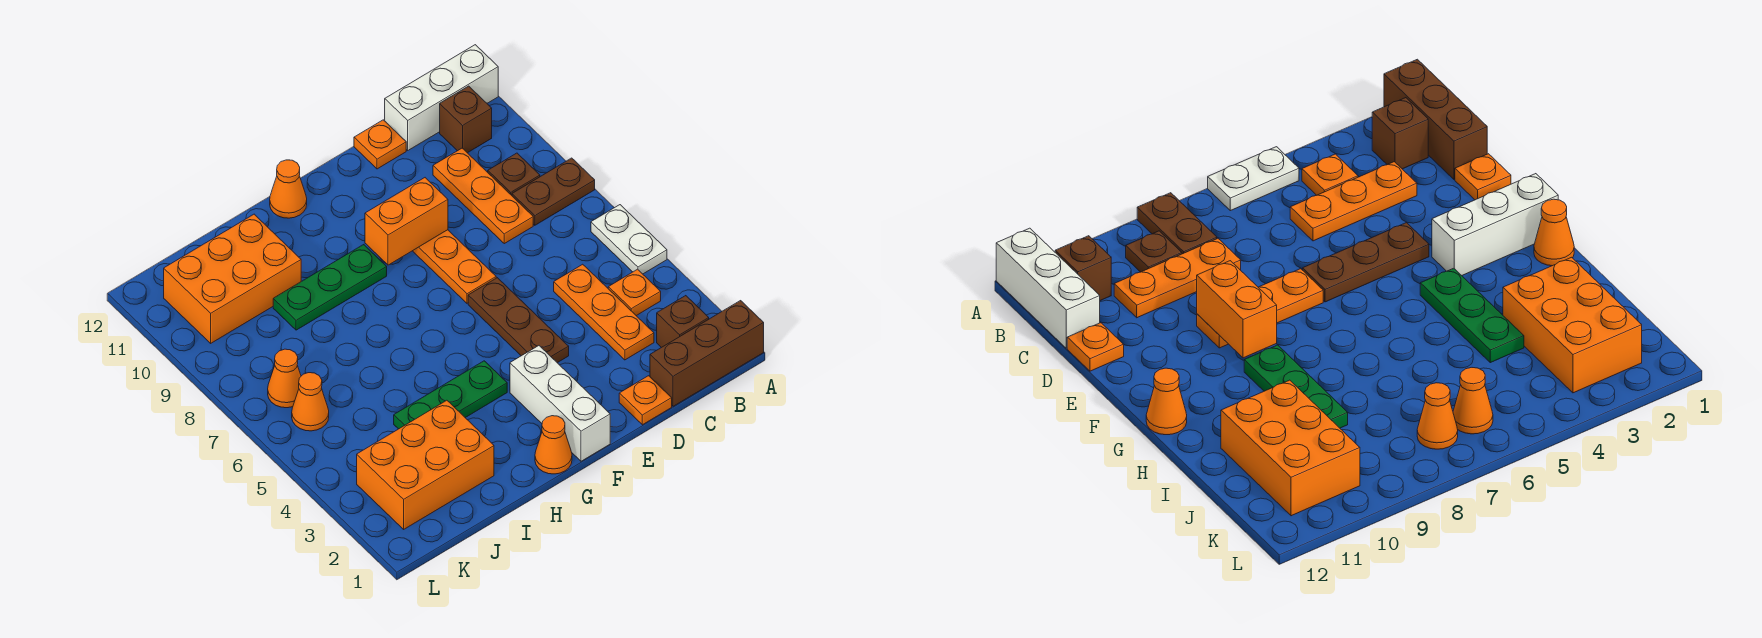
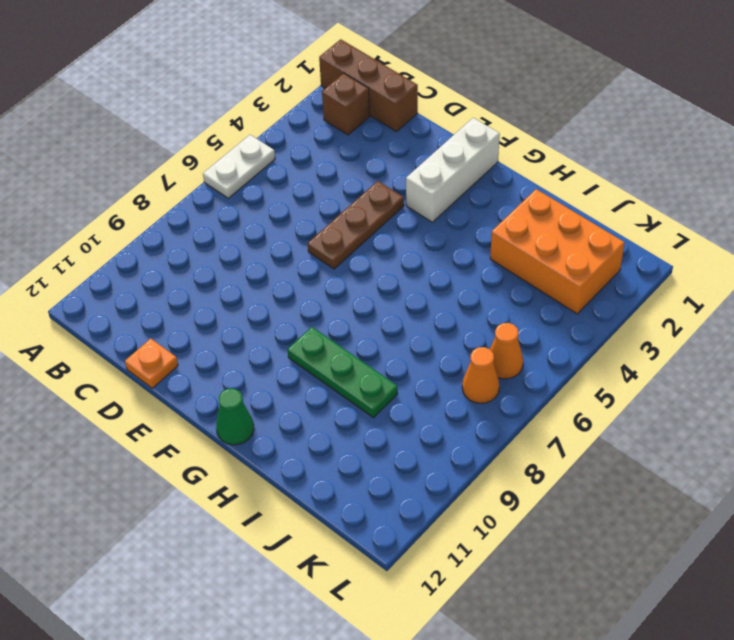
green cone G12 level 1 -> orange cone G12 level 1
none -> brown plate A8:B8 level 1
none -> white brick A12:C12 level 1
none -> orange plate B4 level 1

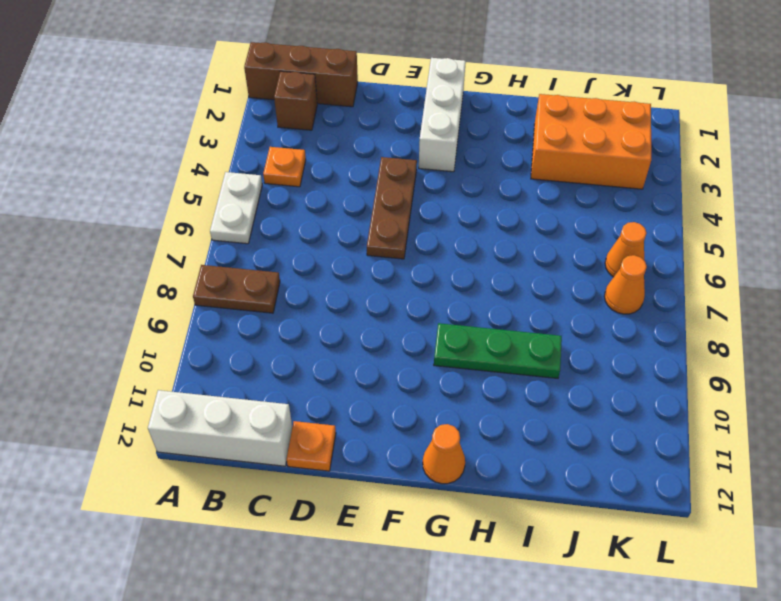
none -> brown plate B9 level 1
none -> brown brick B11 level 1
none -> orange plate C3:C5 level 1

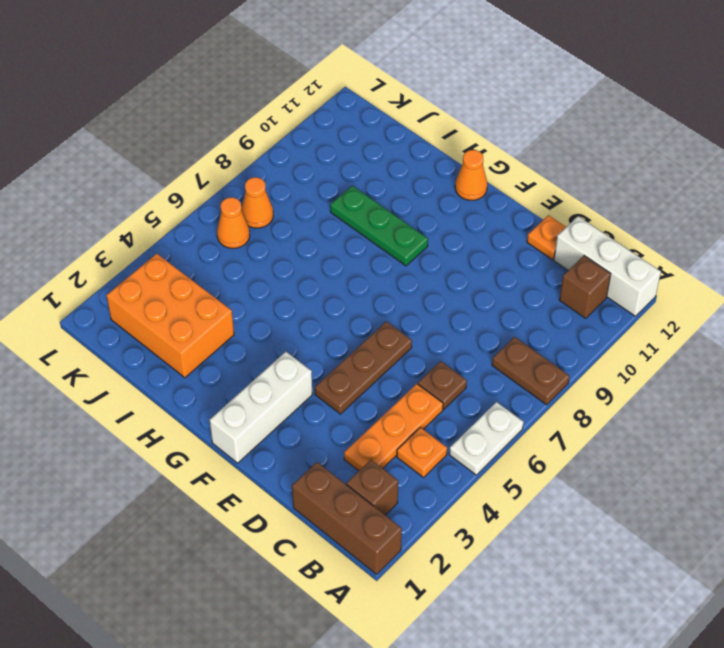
brown plate C6 level 1 -> brown plate B9 level 1
none -> orange plate C8:C10 level 1
none -> orange plate D1 level 1
none -> orange plate E7:E9 level 1

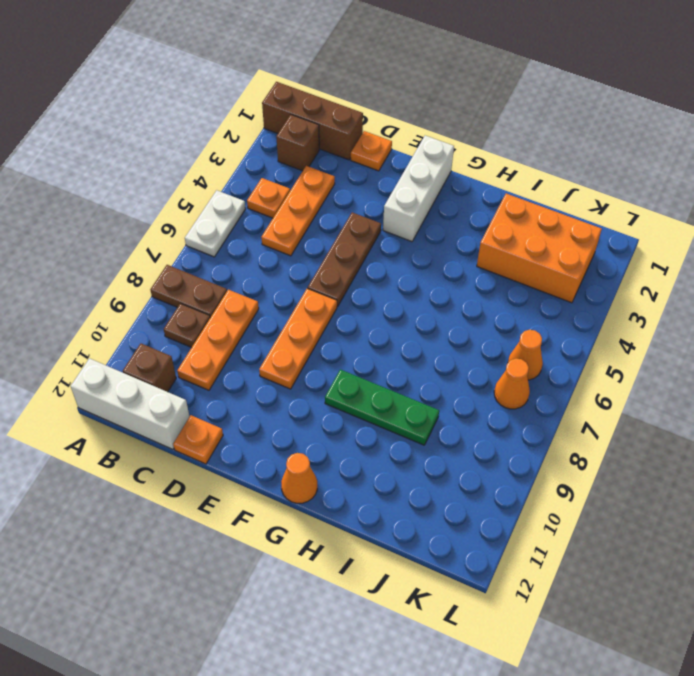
none -> orange cone G1 level 1
none -> green plate G4:I4 level 1
none -> orange brick I10:K11 level 1

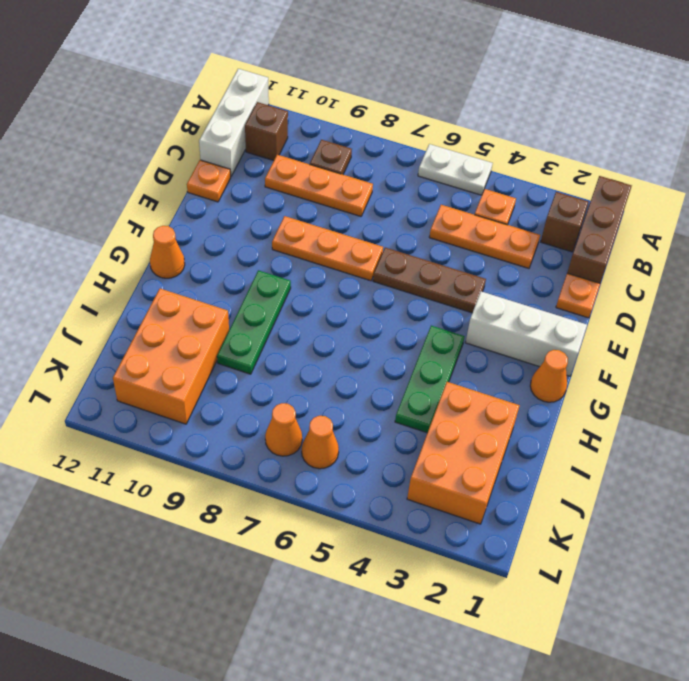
none -> brown plate A8:B8 level 1
none -> orange brick E9:F9 level 2

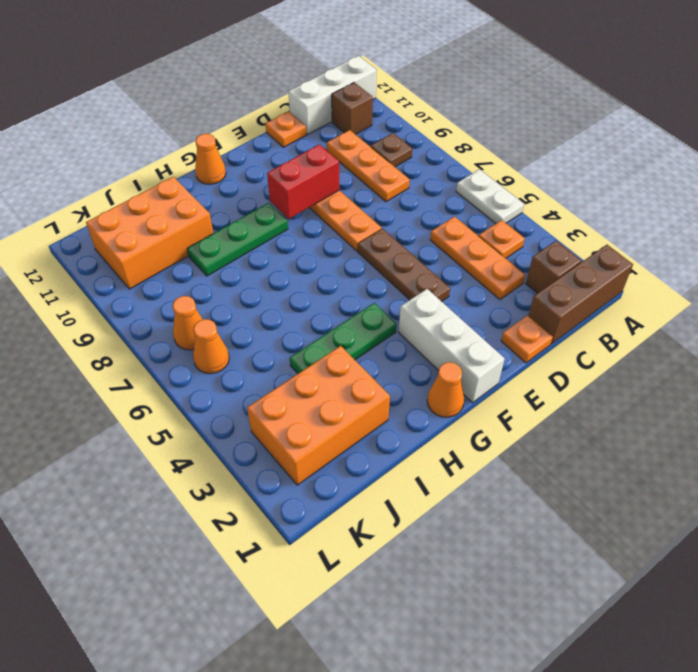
red brick E9:F9 level 2 -> orange brick E9:F9 level 2
none -> brown plate A8:B8 level 1

